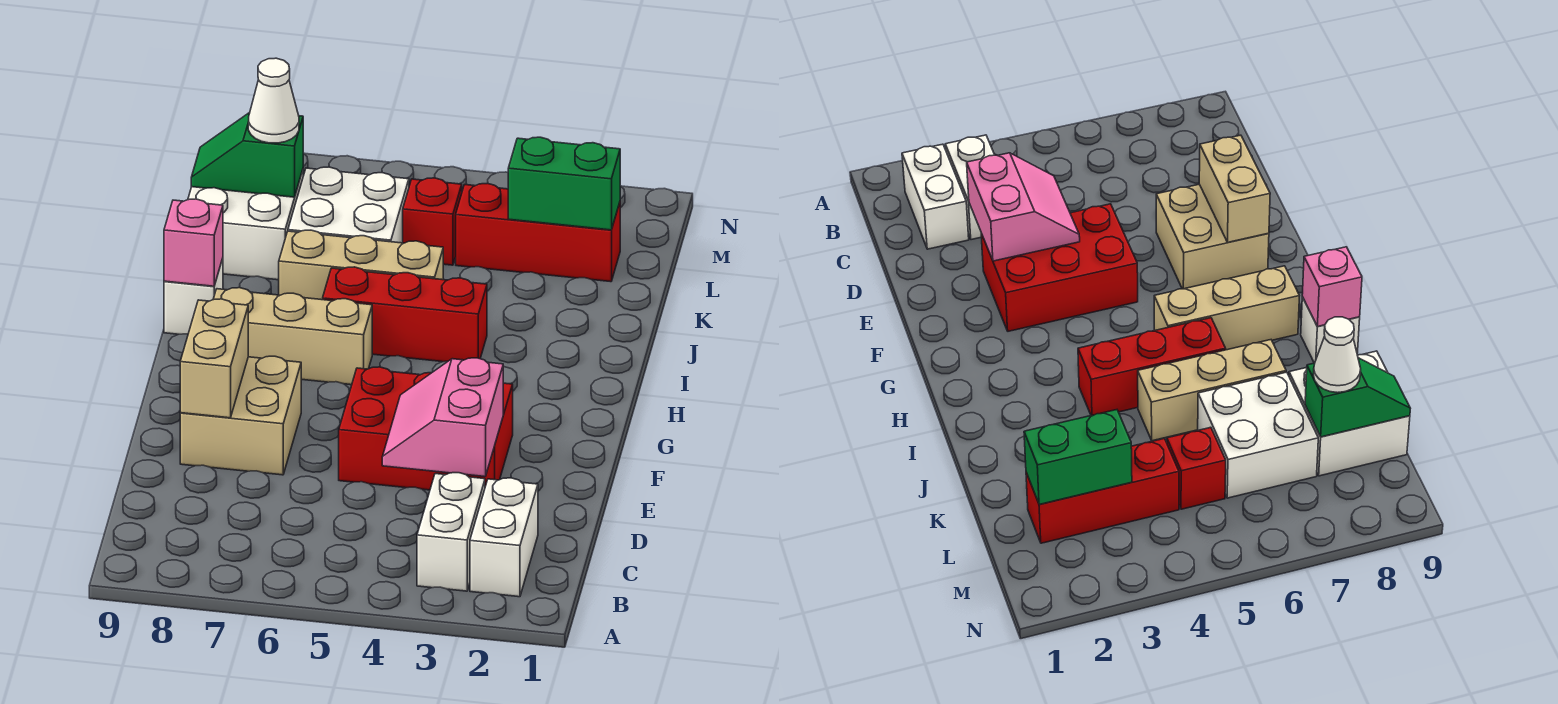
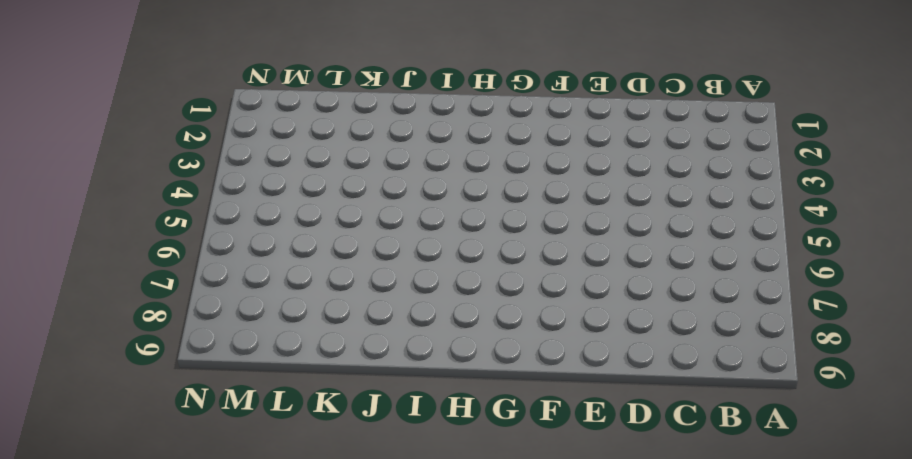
none -> white brick B2:C2 level 1
none -> white brick B3:C3 level 1
none -> red brick E3:F5 level 1

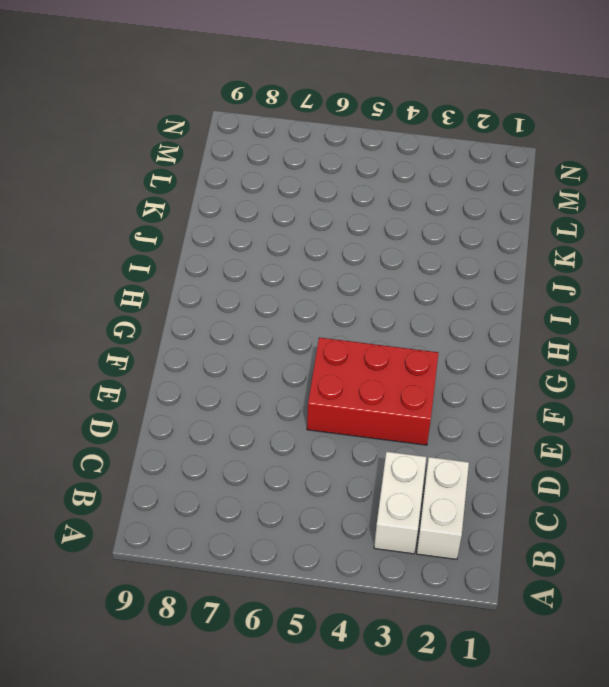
none -> tan brick E7:F8 level 1
none -> tan brick H6:H8 level 1
none -> red brick I4:I6 level 1

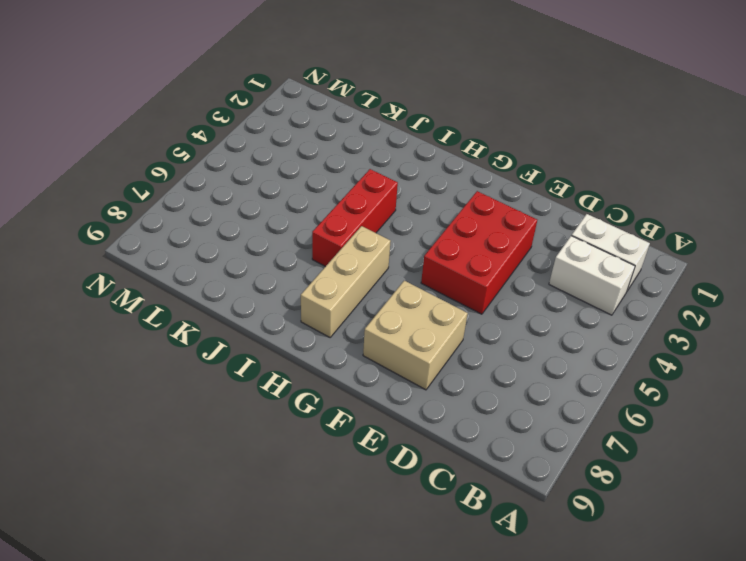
none -> white brick I9 level 1
none -> tan brick J5:J7 level 1
none -> white brick K6:L7 level 1

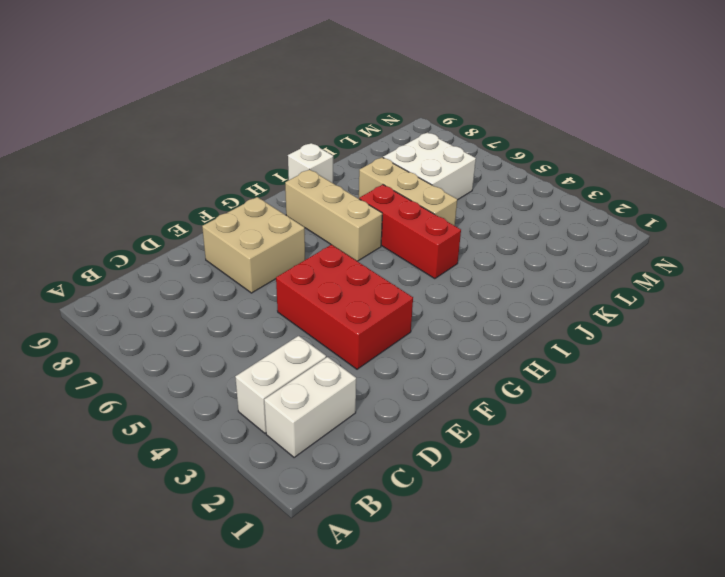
none -> white brick K8:L9 level 1
none -> red brick L2:L4 level 1
none -> red brick L5 level 1

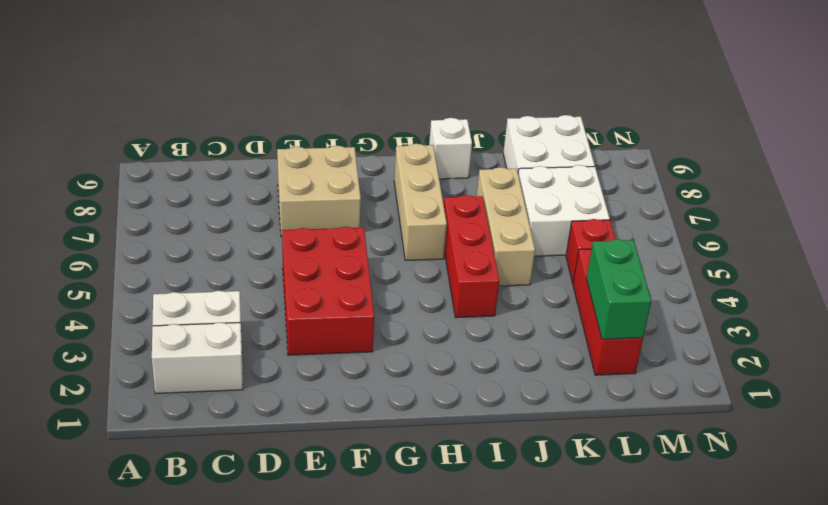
none -> pink slope D3:E4 level 2 top 3
none -> tan brick E8:F8 level 2
none -> pink brick I9 level 2

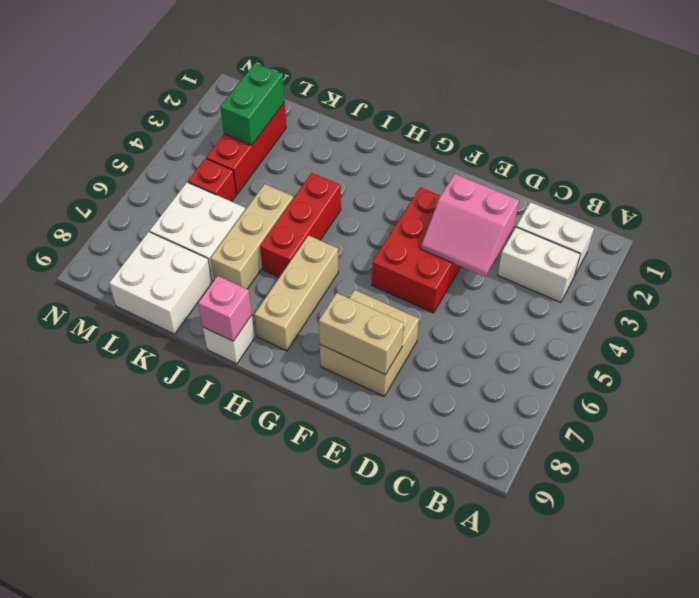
none -> green slope L8:L9 level 2 top 8
none -> white cone L8 level 3

